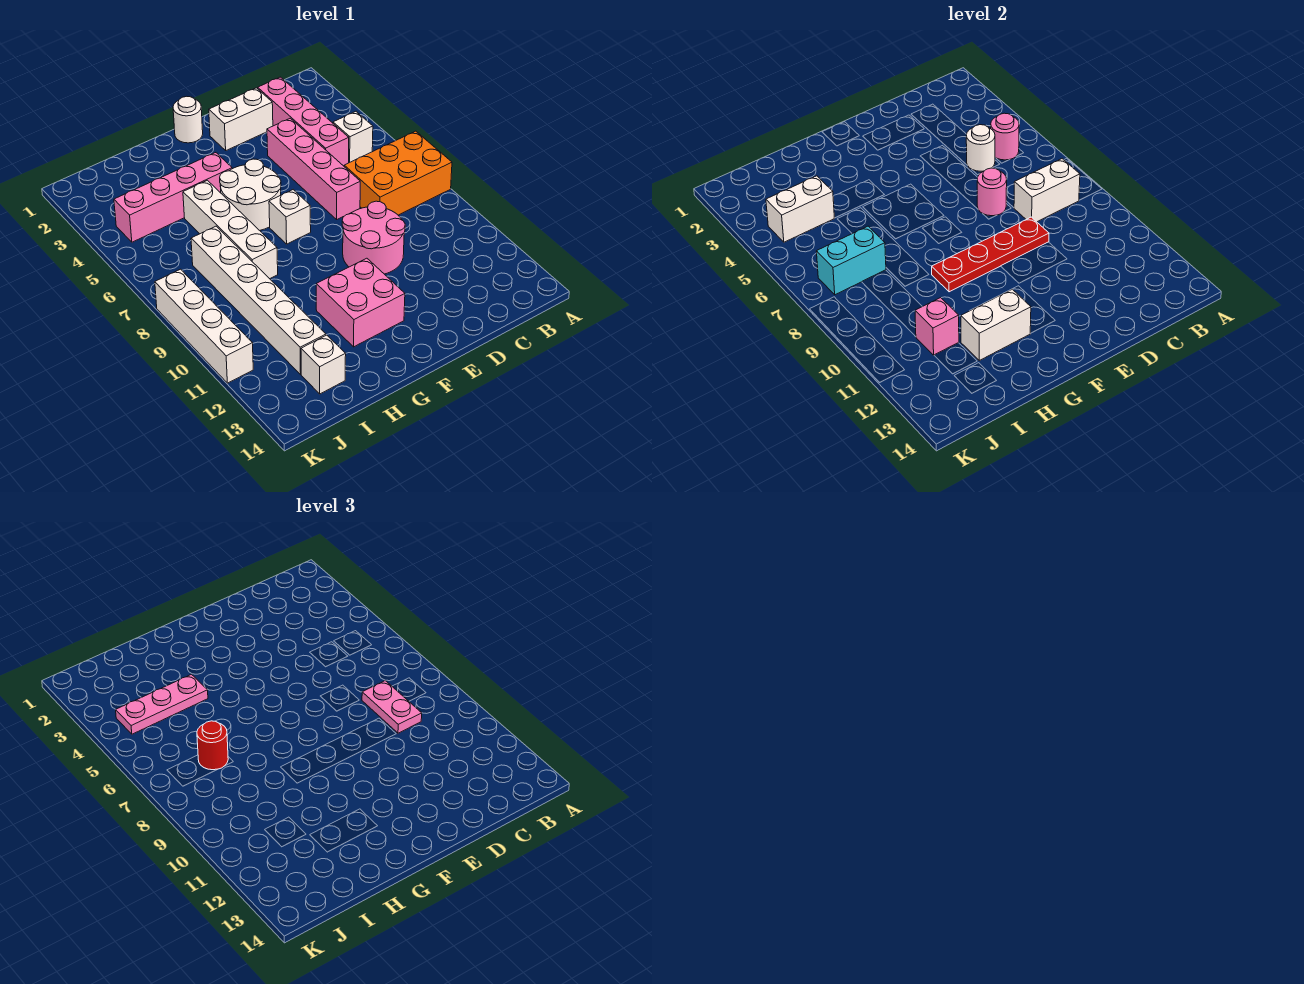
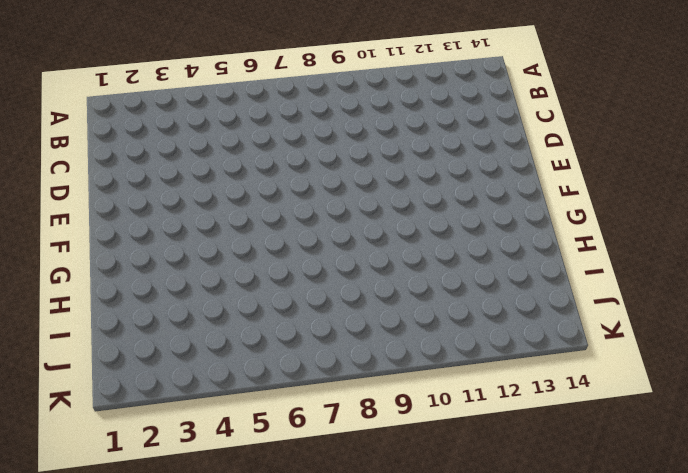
none -> orange brick A7:C8 level 1
none -> white brick B5 level 1
none -> pink brick C2:C5 level 1

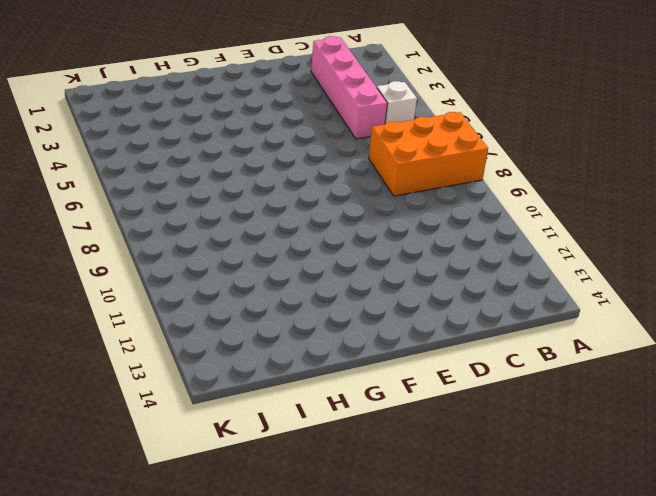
none -> white brick D2:E2 level 1
none -> pink brick D4:D7 level 1
none -> pink round brick D9:E10 level 1

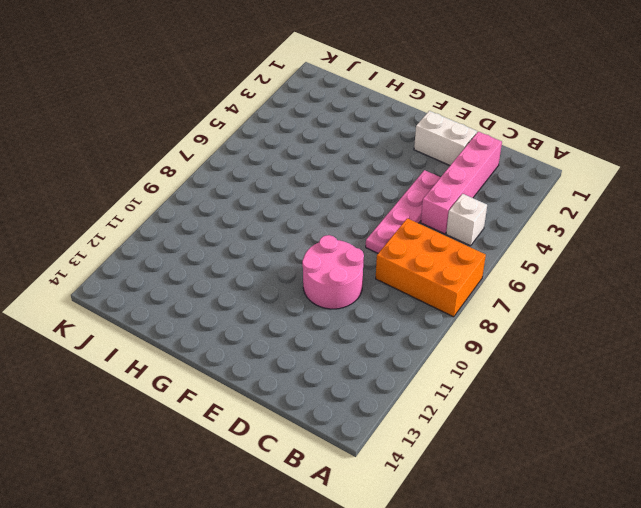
pink plate D4:D7 level 1 -> pink brick D4:D7 level 1
none -> white round brick F1 level 1
none -> white round brick F5:G6 level 1
none -> white brick F7 level 1

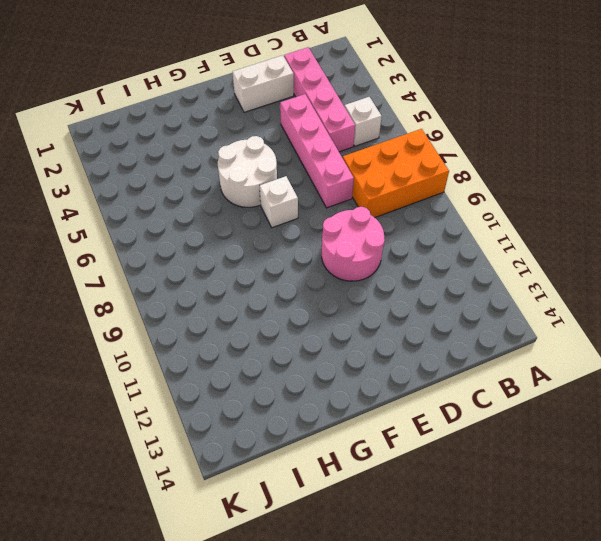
none -> white round brick F1 level 1
none -> pink brick F11:G12 level 1
none -> pink brick G4:J4 level 1

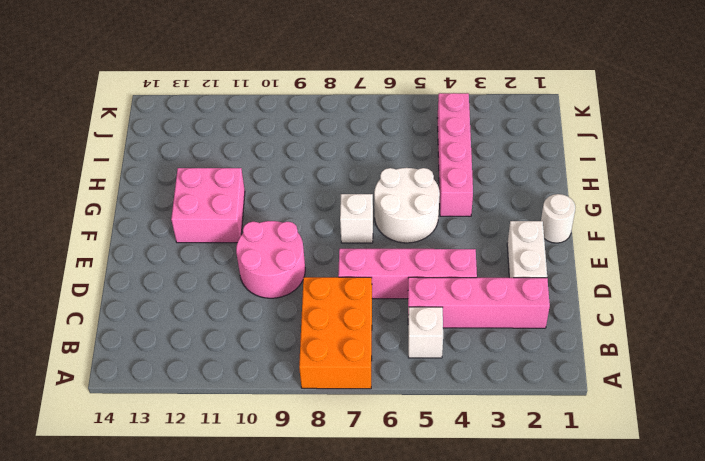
none -> white brick H5:H8 level 1
none -> white brick I7:I12 level 1
none -> white brick I13 level 1

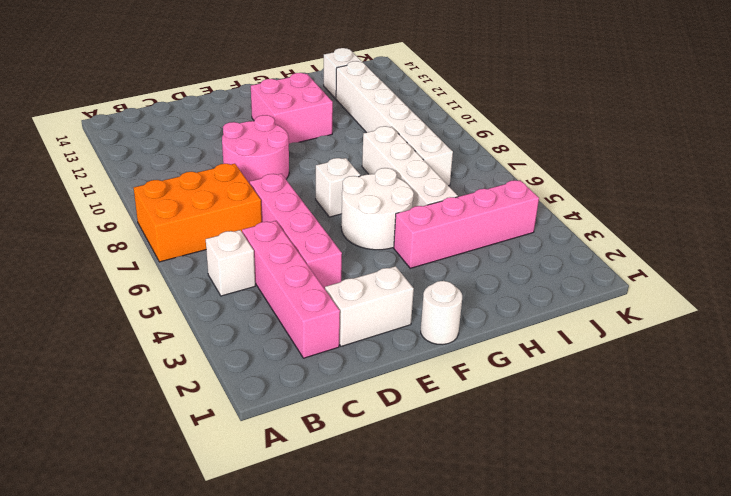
none -> white brick K8:K11 level 1
none -> pink round brick B5 level 2
none -> white brick B8:C8 level 2

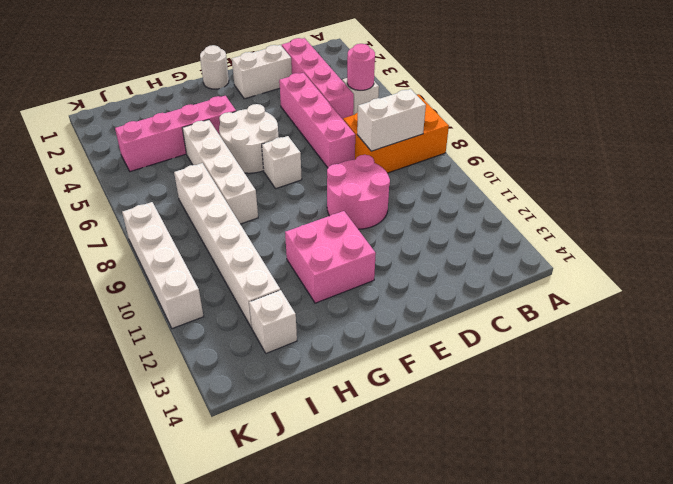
none -> white round brick C5 level 2
none -> pink round brick D7 level 2
none -> red plate D9:G9 level 2

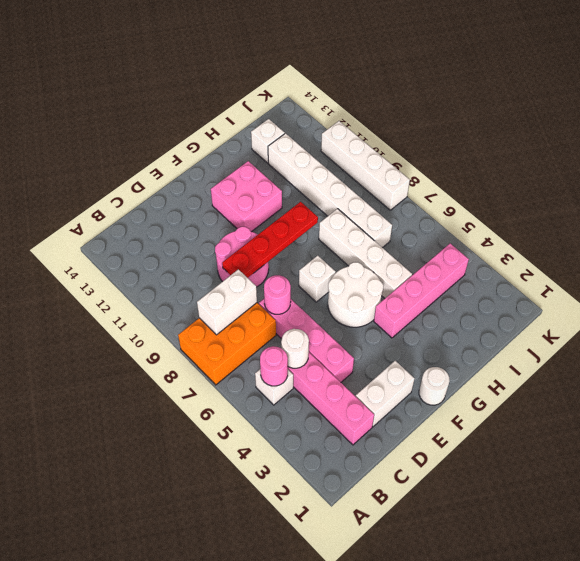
none -> white brick G12:H12 level 2
none -> white brick I4:J4 level 2
none -> cyan brick I7:J7 level 2

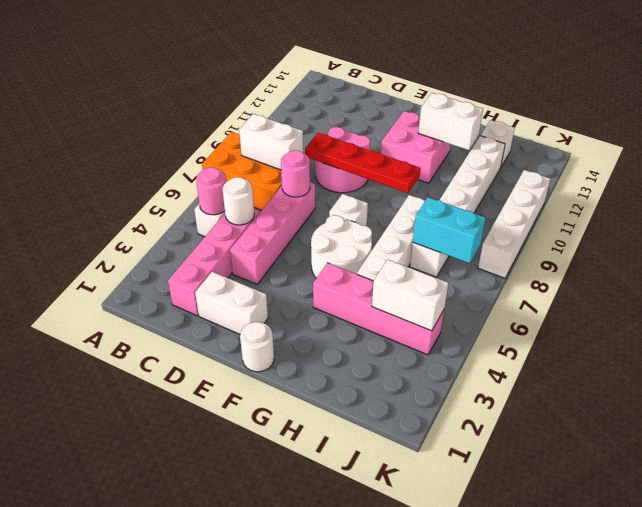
none -> pink brick I11 level 2
none -> pink plate C8:C9 level 3
none -> pink plate H4:J4 level 3

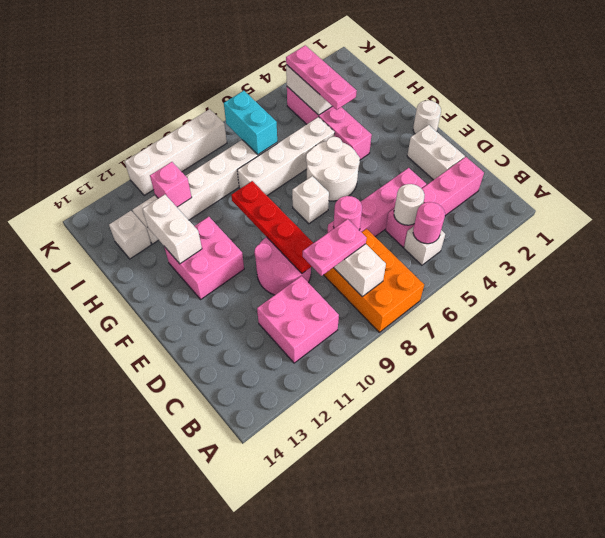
pink brick B10:C11 level 1 -> none
none -> red round brick I7 level 3

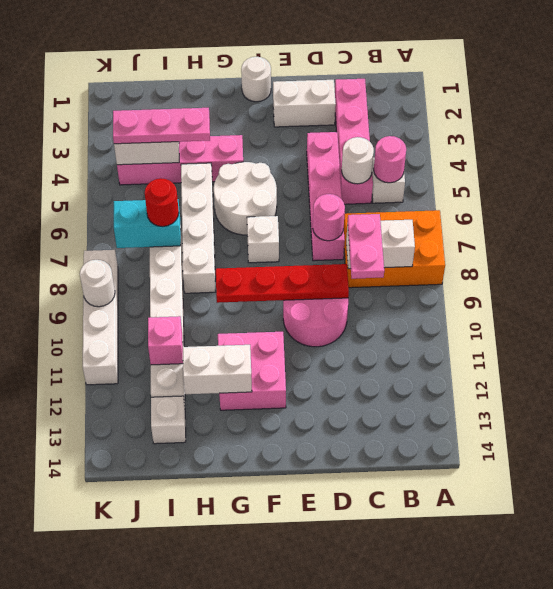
white round brick K9 level 2 -> none

